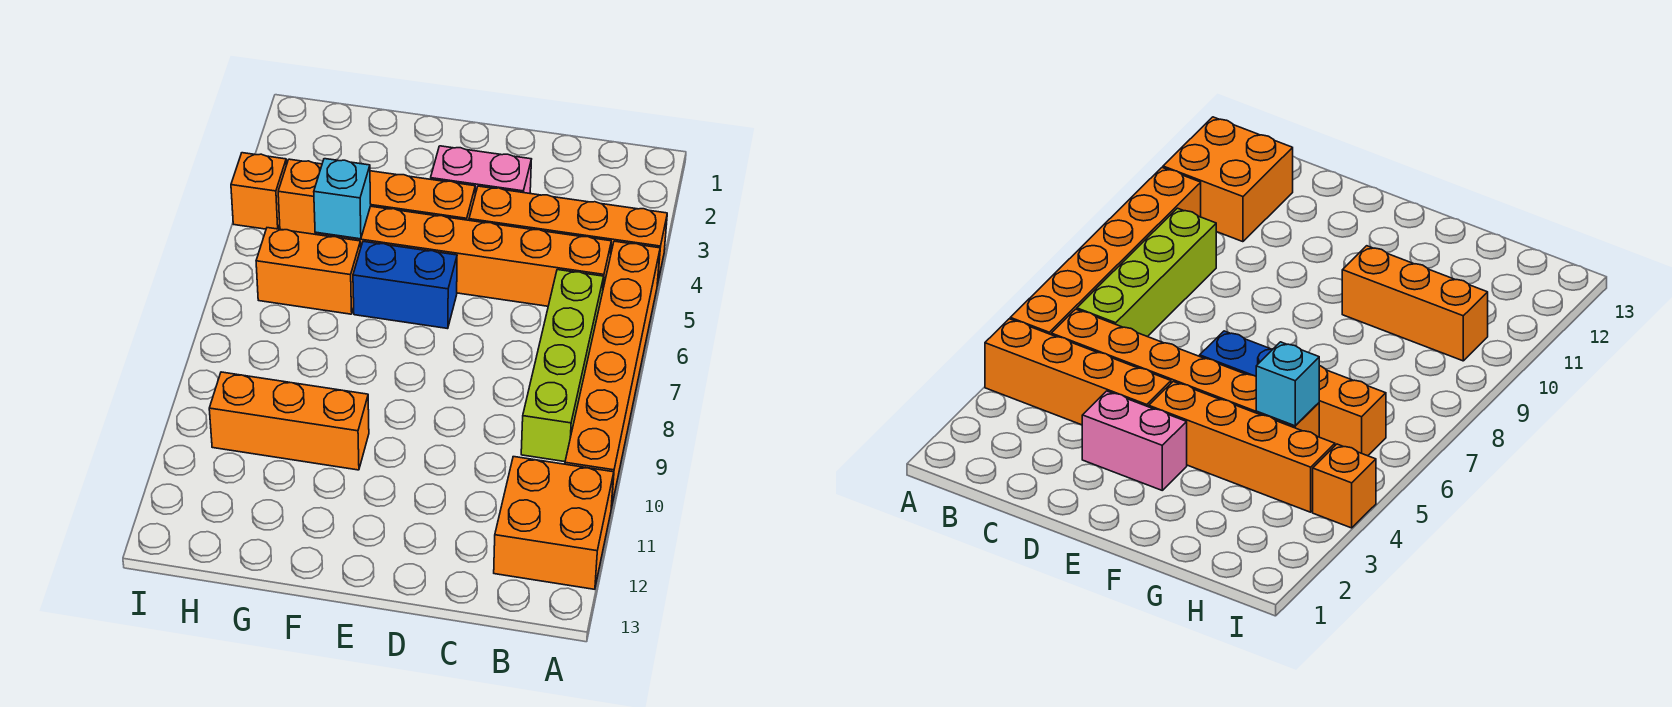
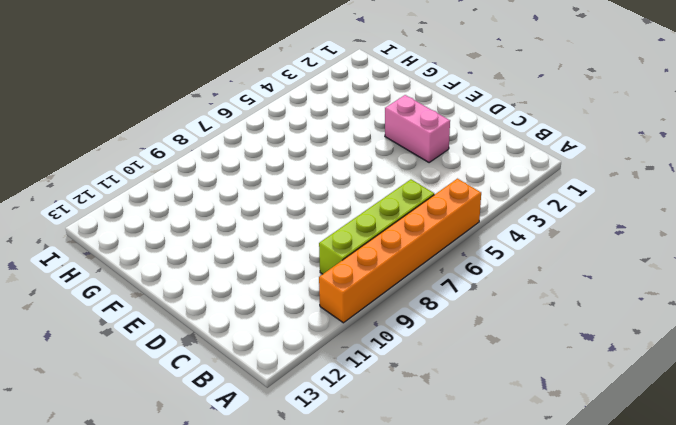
none -> orange brick A4:D4 level 1
none -> orange brick A11:B12 level 1
none -> orange brick B5:G5 level 1

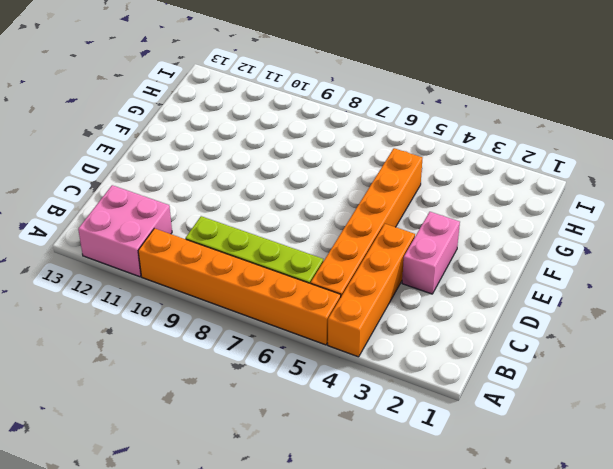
pink brick A11:B12 level 1 -> orange brick A11:B12 level 1
none -> orange brick E4:H4 level 1
none -> blue brick E6:F6 level 1
none -> orange brick F10:H10 level 1

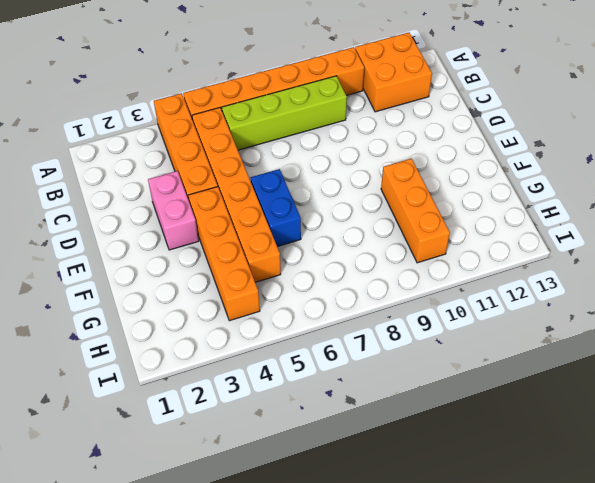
none -> orange brick G6:H6 level 1
none -> orange brick I4 level 1
none -> cyan brick G5 level 2

